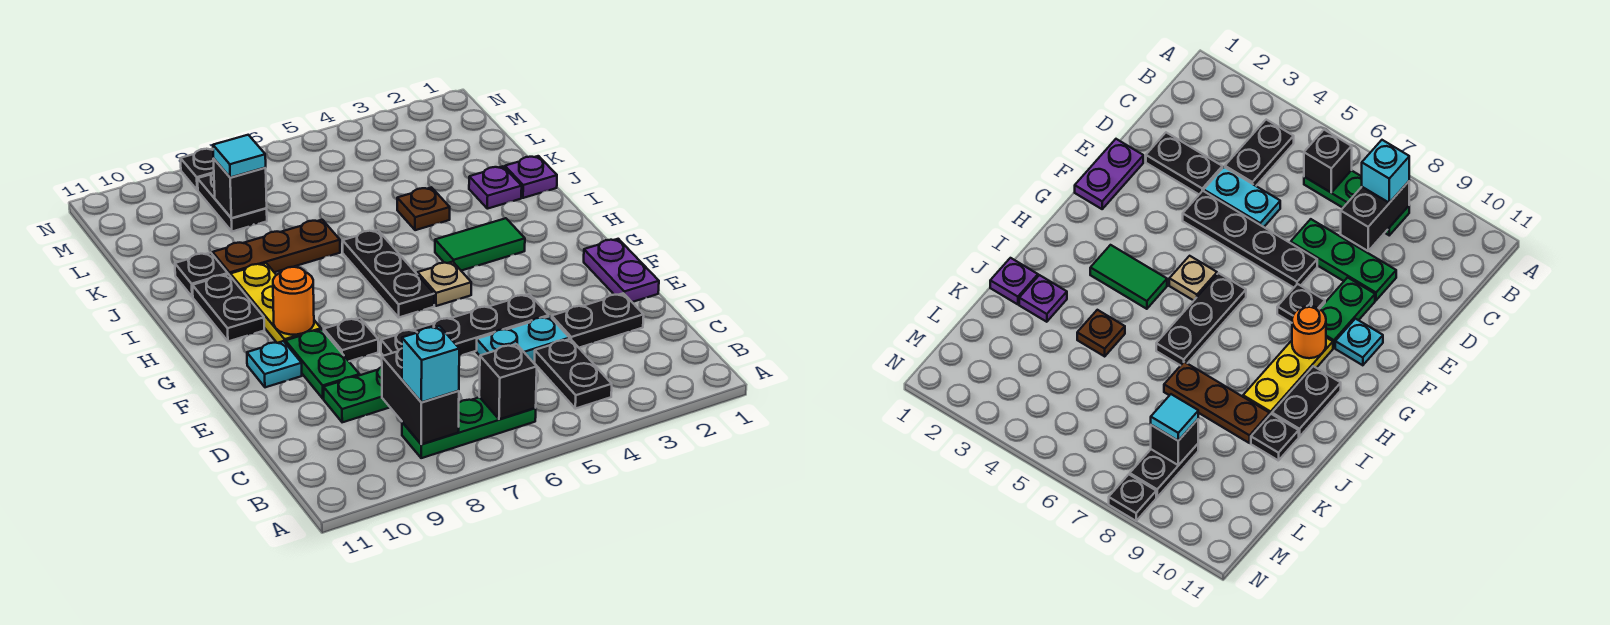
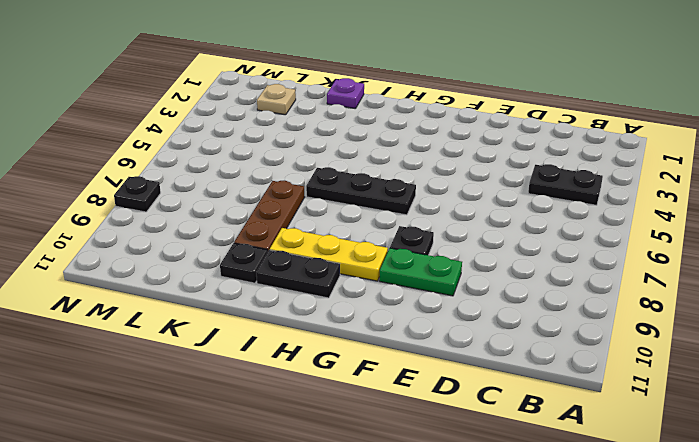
tan plate L2 level 1 -> tan plate G5 level 1
none -> green plate B6:B8 level 1
none -> black plate D2:D3 level 1
none -> cyan plate D4:D5 level 1

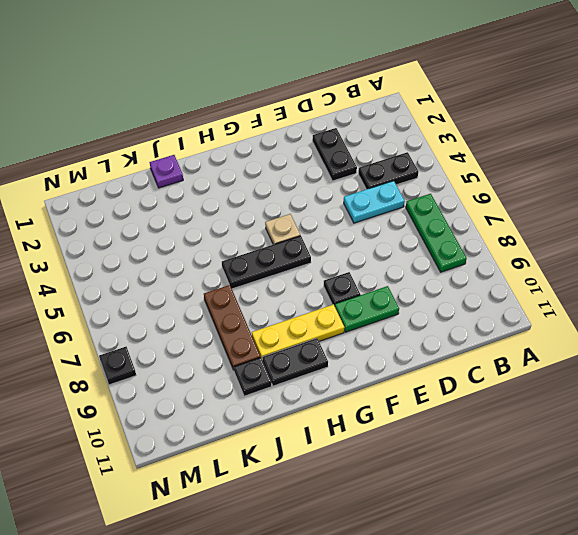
cyan plate C5:D5 level 1 -> cyan plate D4:D5 level 1
none -> green plate D7:D9 level 1
none -> purple plate E1:F1 level 1
none -> black plate E4:E7 level 1

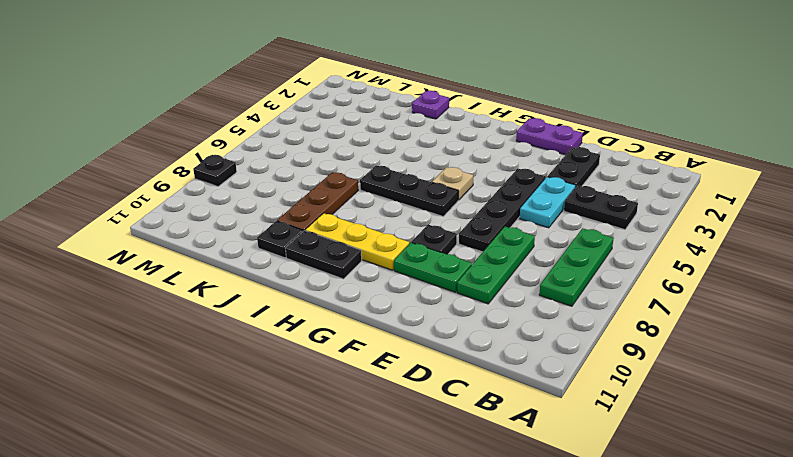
none -> cyan plate F10 level 1
none -> green tile H3:H4 level 1
none -> purple plate J2 level 1

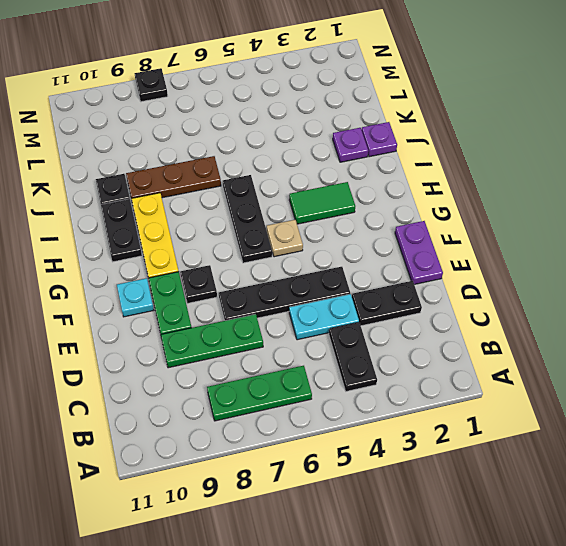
none -> brown plate J4 level 1
none -> black plate L8:M8 level 1
none -> black brick B6 level 2

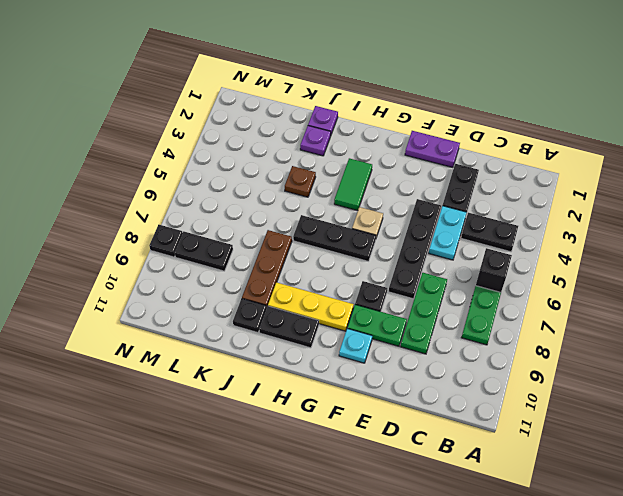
none -> black brick B8:C8 level 2
none -> orange round brick G9 level 2
none -> black brick L8 level 2

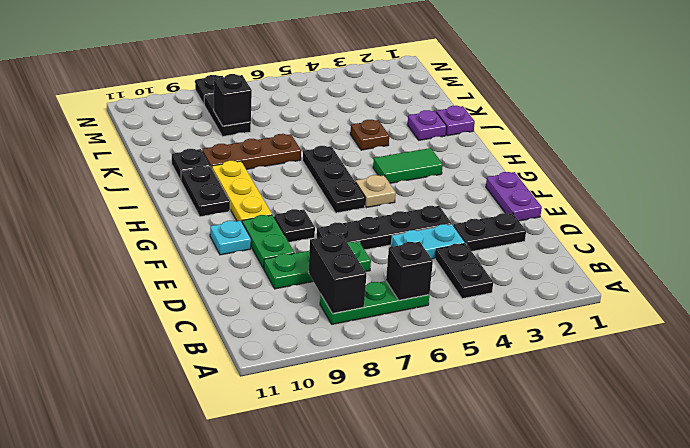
none -> orange round brick G9 level 2
none -> cyan brick B8 level 3
none -> cyan tile L8 level 3

